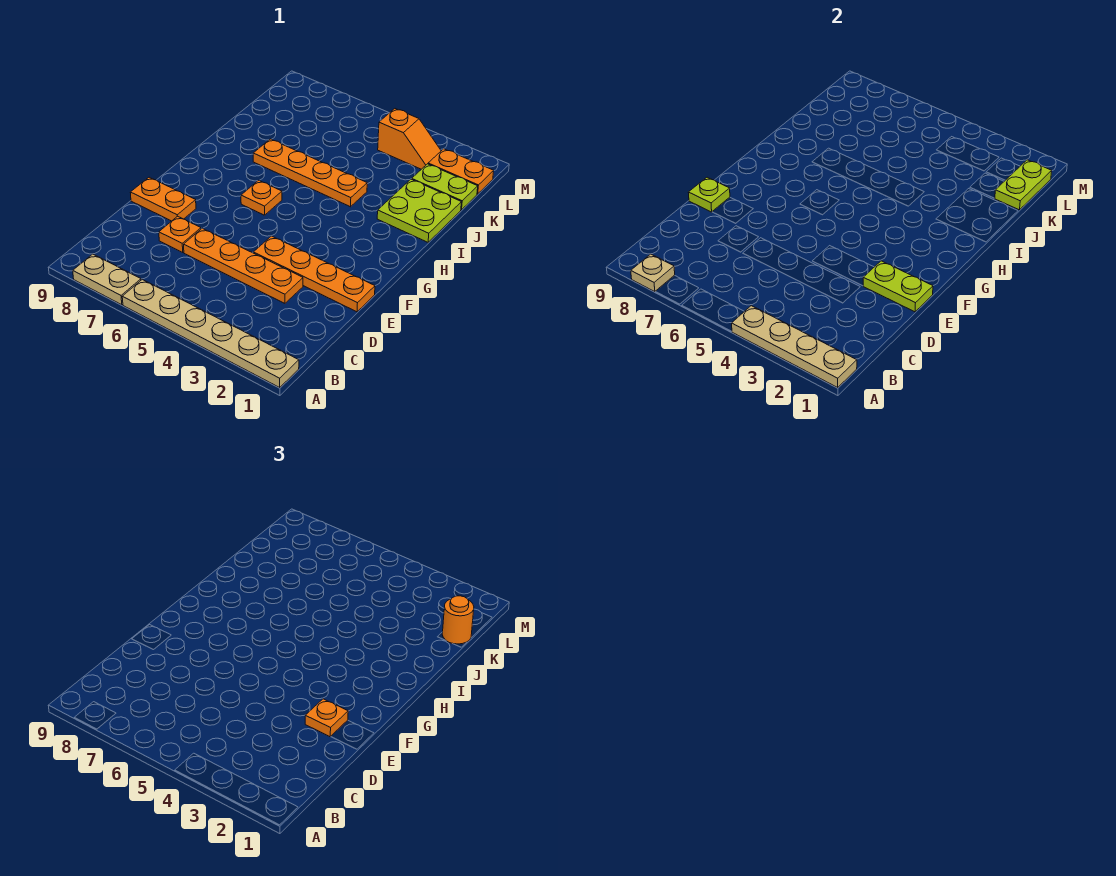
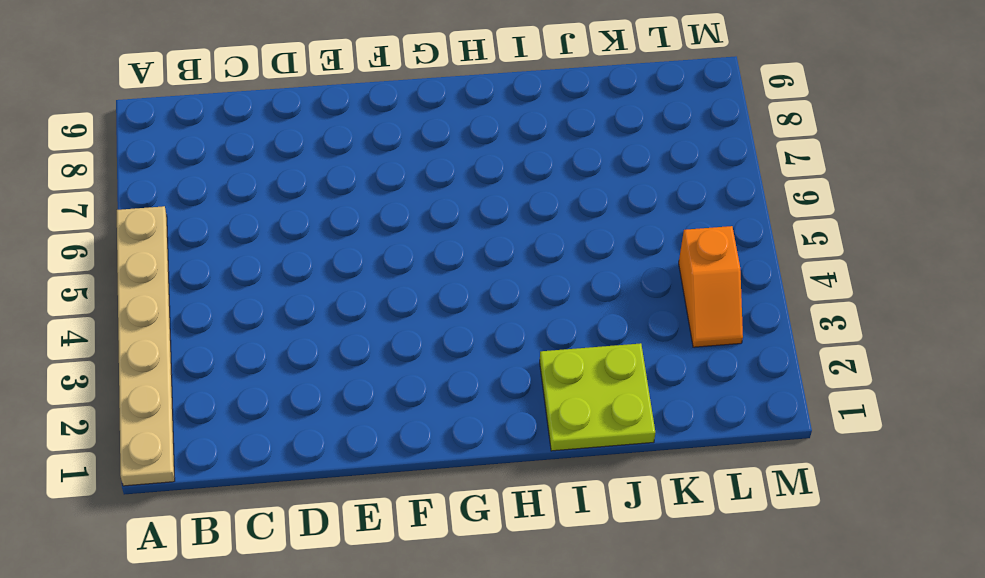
none -> tan plate A7:A8 level 1
none -> orange plate D3:D6 level 1
none -> orange plate D7 level 1

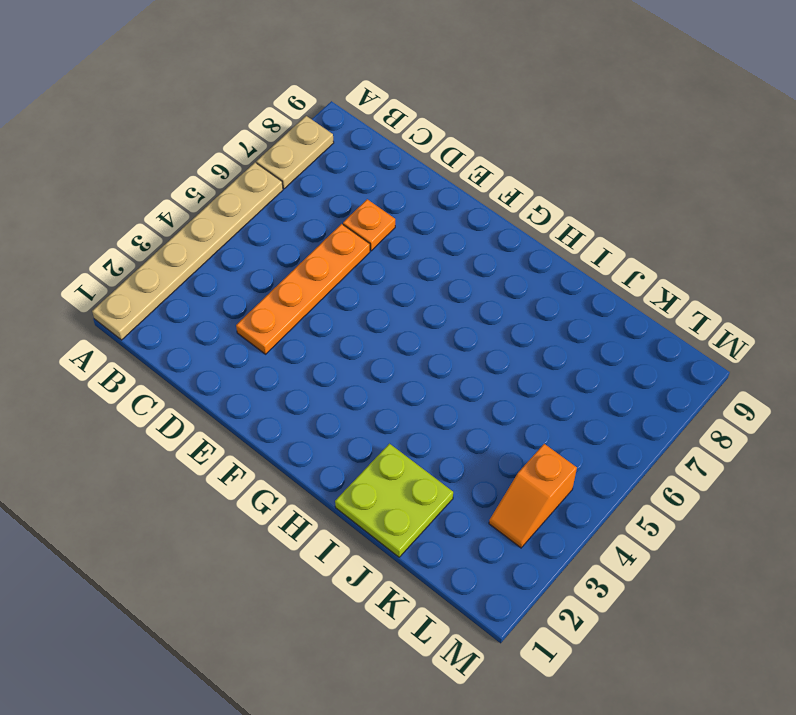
none -> orange plate E1:E4 level 1
none -> orange plate E8:E9 level 1
none -> orange plate G6 level 1

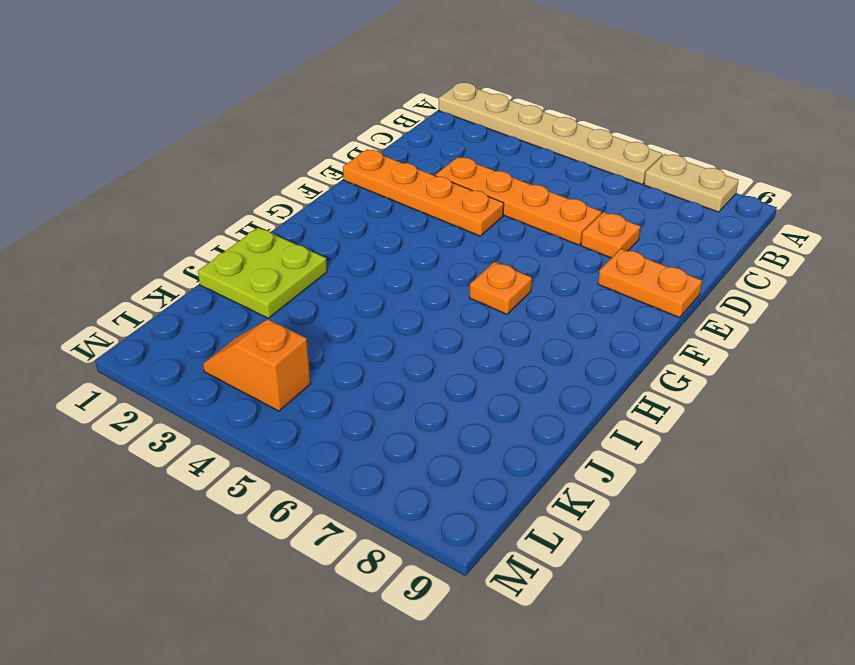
none -> orange plate I4:I7 level 1
none -> lime plate K1:K2 level 1
none -> orange plate L1:L2 level 1

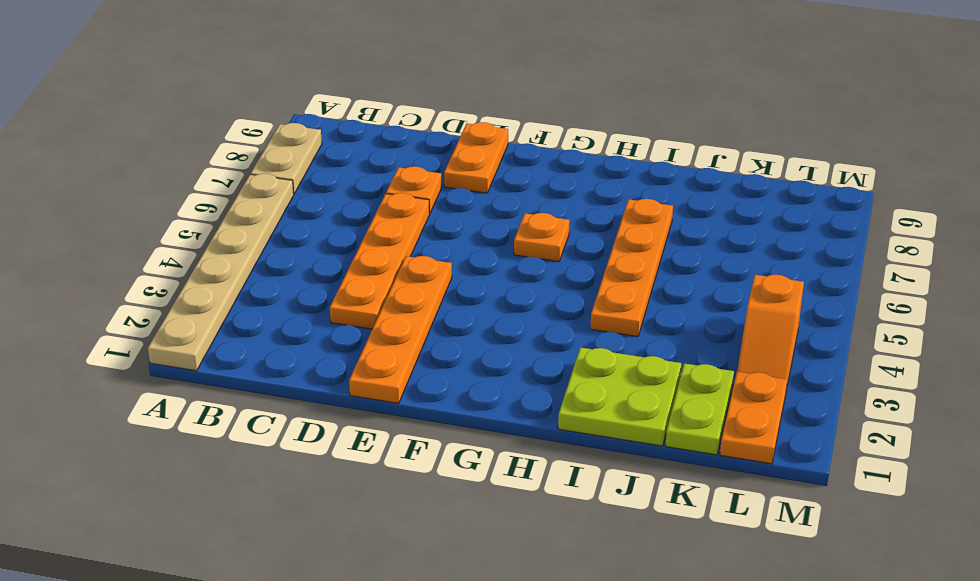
none -> tan plate A1:A4 level 2
none -> tan plate A8 level 2
none -> lime plate E1:E2 level 2

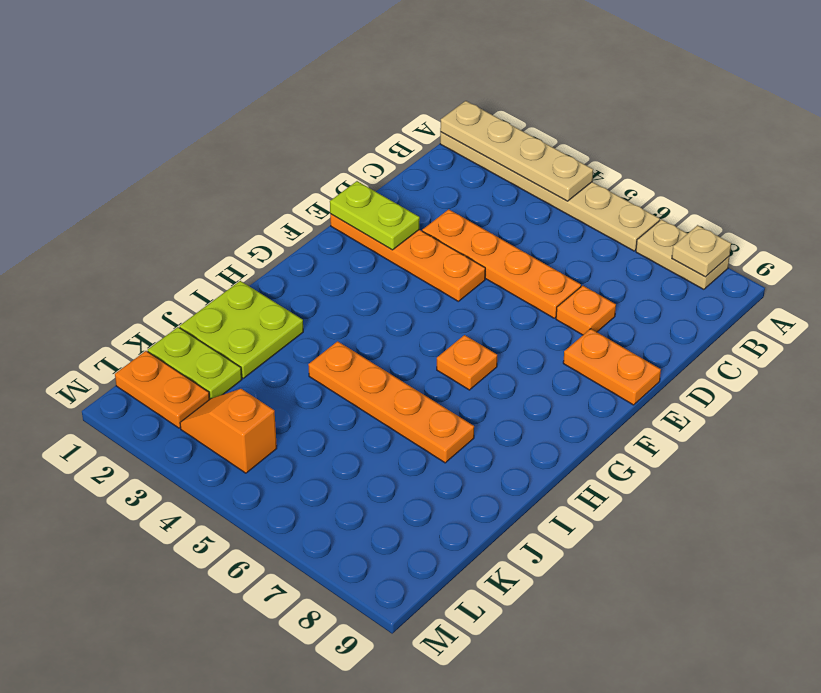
none -> lime plate E9 level 2
none -> lime plate K1:L1 level 2
none -> orange plate E2 level 3

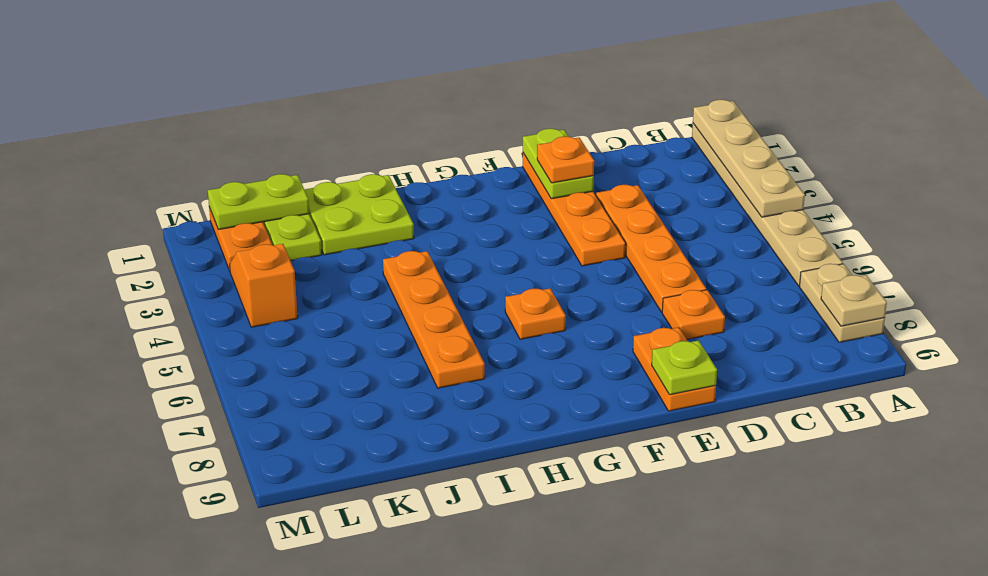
none -> orange round brick K1 level 3

